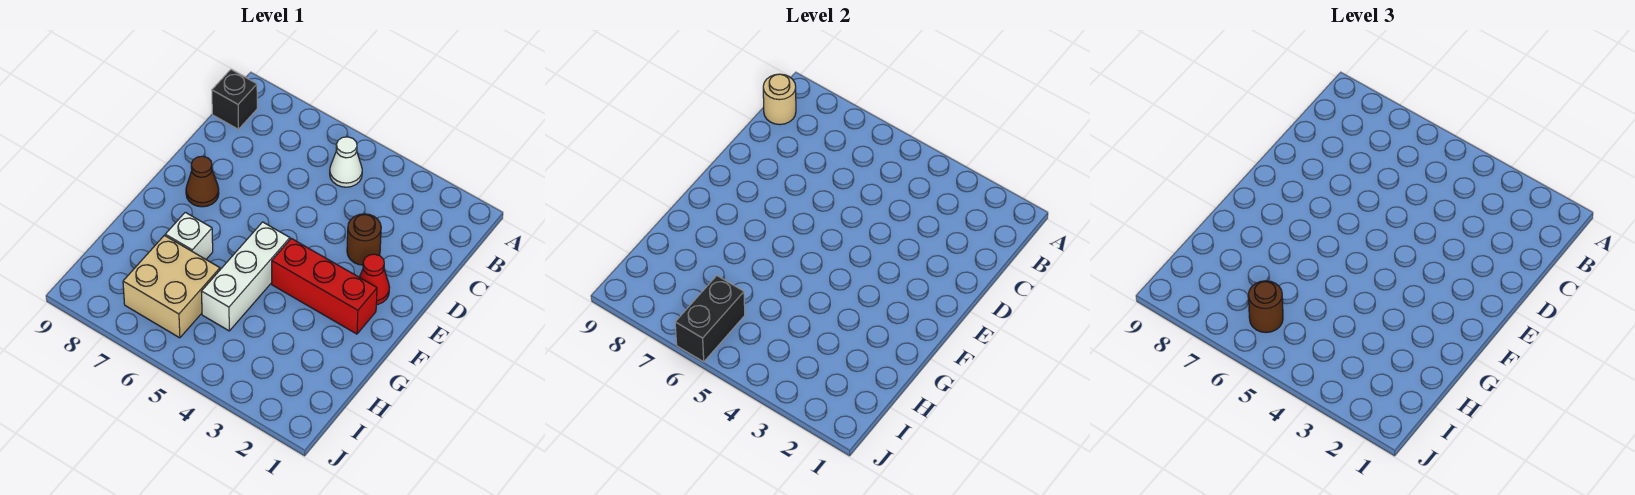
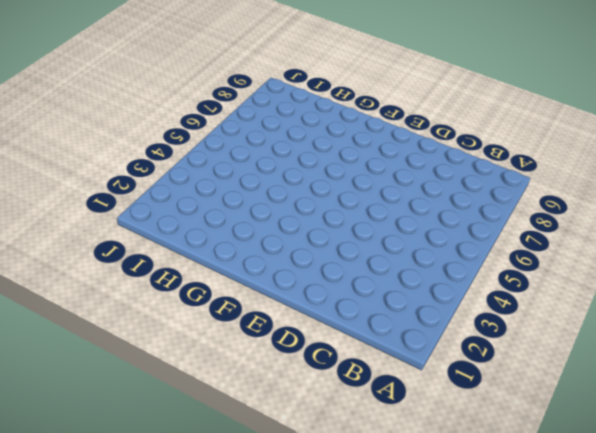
none -> white cone B5 level 1
none -> black brick B9 level 1
none -> brown round brick D3 level 1

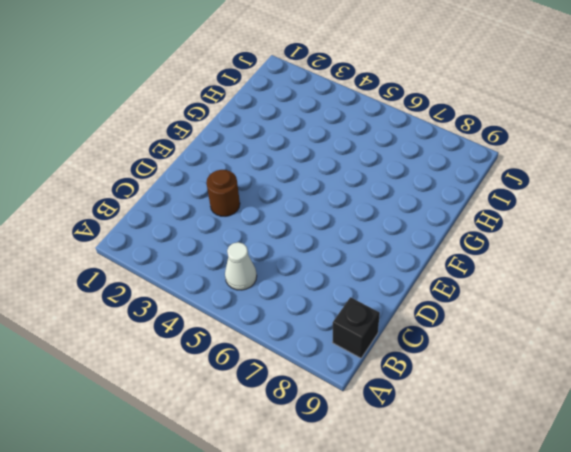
none -> red cone E2 level 1
none -> brown cone E8 level 1
none -> red brick F2:F4 level 1

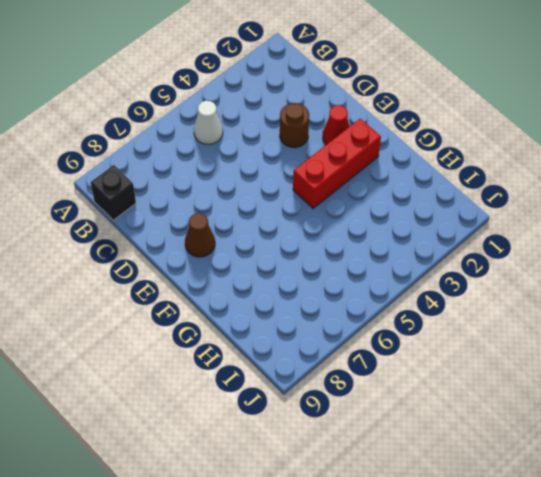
none -> white brick F5:H5 level 1
none -> white brick G7 level 1
none -> tan brick H6:I7 level 1

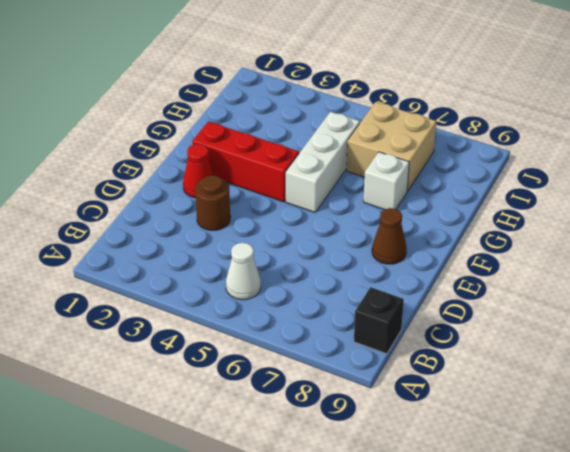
none -> tan round brick B9 level 2
none -> black brick I6:J6 level 2
none -> brown round brick I6 level 3

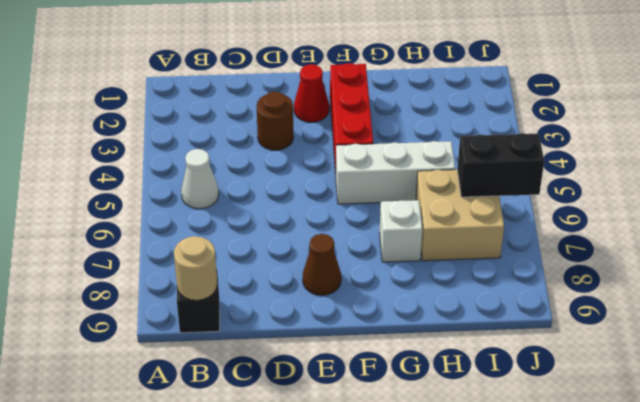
none -> brown round brick I6 level 3

